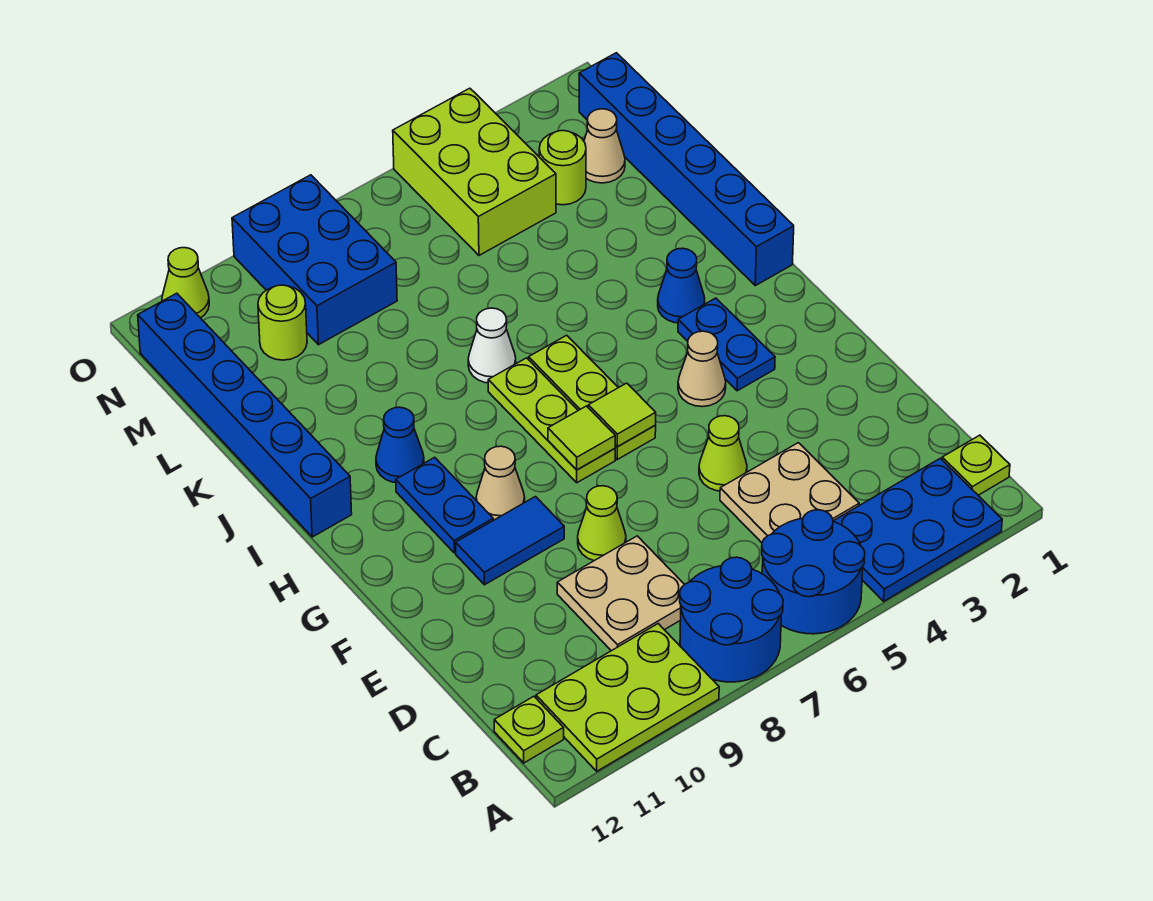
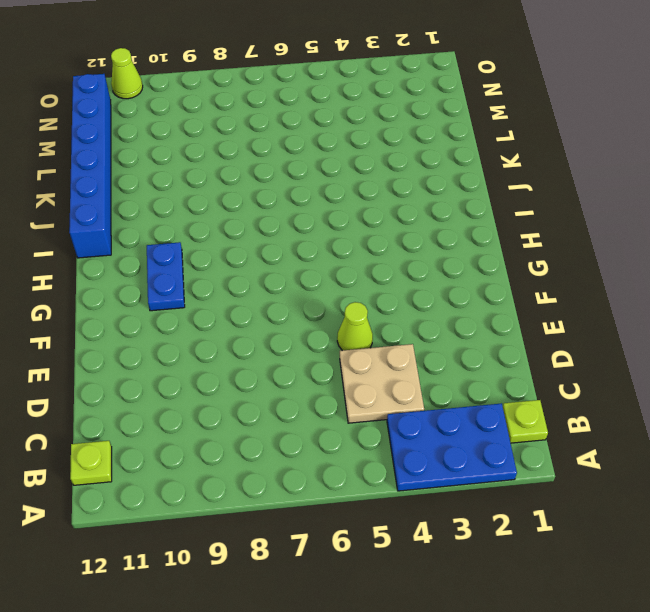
none -> blue round brick A5:B6 level 1
none -> blue round brick A7:B8 level 1
none -> lime plate A9:B11 level 1
none -> tan plate C8:D9 level 1

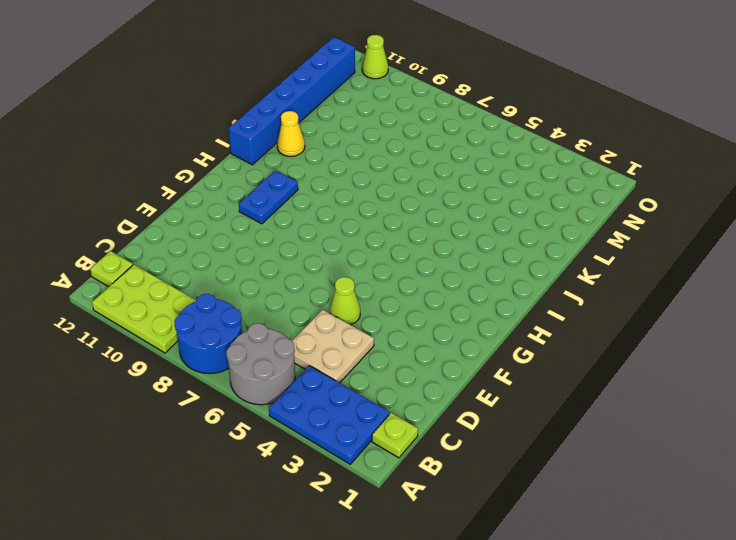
grey round brick A5:B6 level 1 -> blue round brick A5:B6 level 1
yellow cone J11 level 1 -> none
none -> tan plate C8:D9 level 1
none -> lime cone E8 level 1
none -> blue tile F9:F10 level 1
none -> blue plate G3:H3 level 1

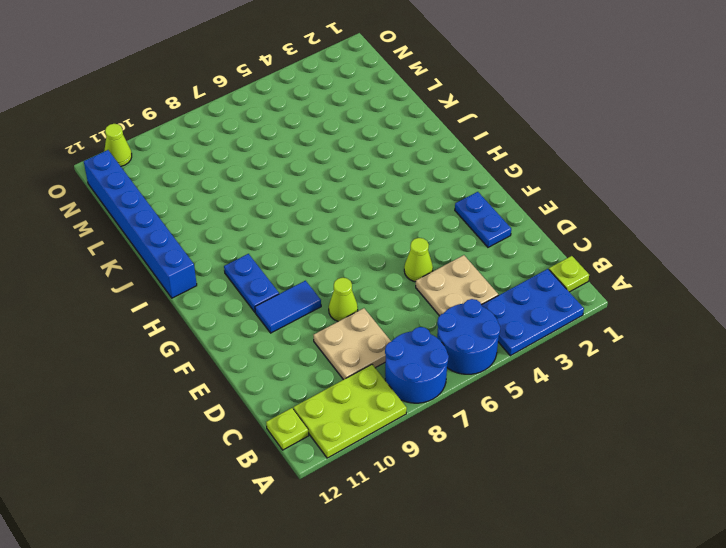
blue plate E2:F2 level 1 -> blue plate G3:H3 level 1
none -> tan cone G4 level 1
none -> lime plate G6:I6 level 1
none -> lime plate G7:I7 level 1
none -> tan cone G9 level 1

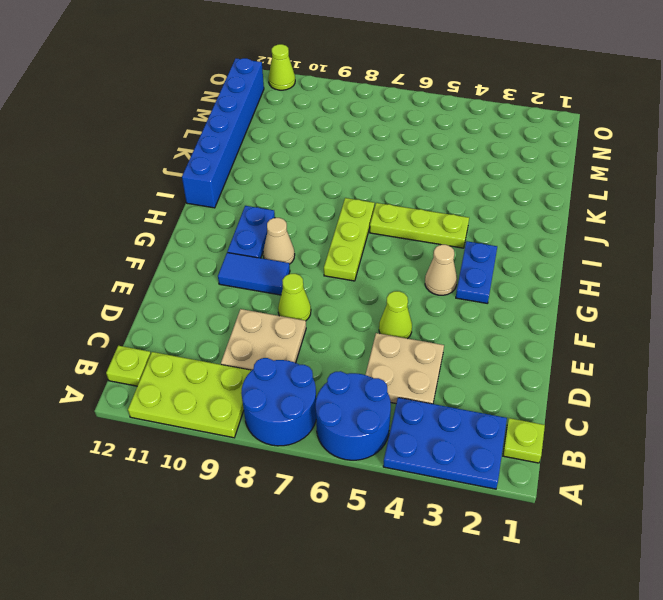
lime plate I4:I6 level 1 -> lime plate G6:I6 level 1
none -> blue brick I1:N1 level 1
none -> blue cone I3 level 1
none -> blue cone I10 level 1
none -> white cone J7 level 1

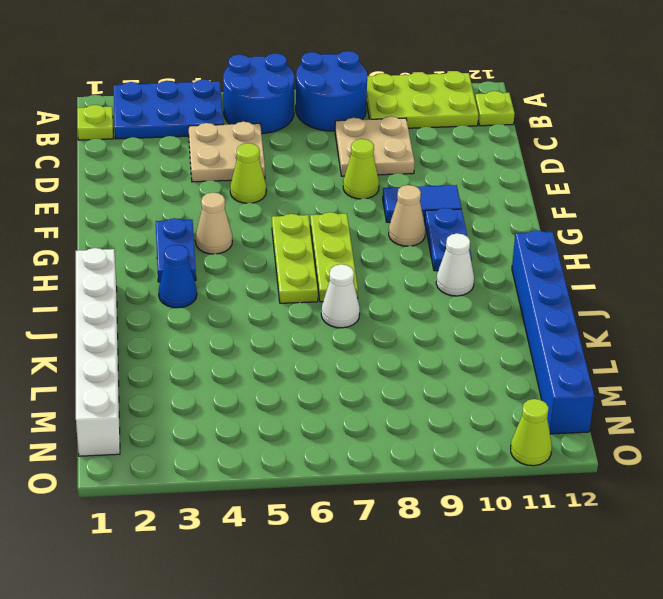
white brick I1:N1 level 1 -> blue brick I1:N1 level 1
white cone I10 level 1 -> blue cone I10 level 1
none -> tan cone M2 level 1
none -> lime round brick M3 level 1
none -> lime brick M4:O5 level 1
none -> blue brick M8:O9 level 1

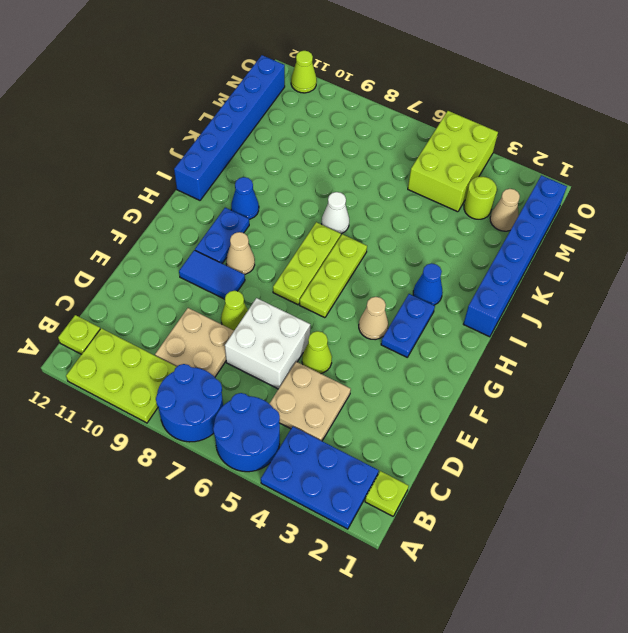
white brick D6:E7 level 1 -> none
none -> blue brick M8:O9 level 1
none -> lime round brick M10 level 1
none -> lime tile G6 level 2
none -> lime tile G7 level 2

